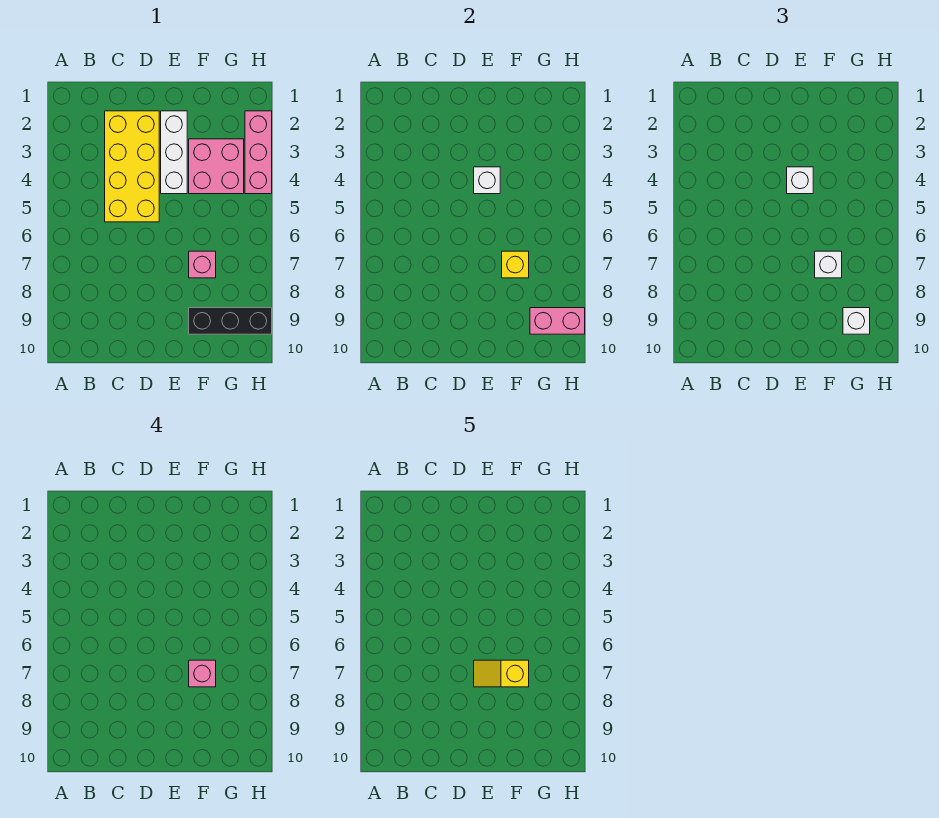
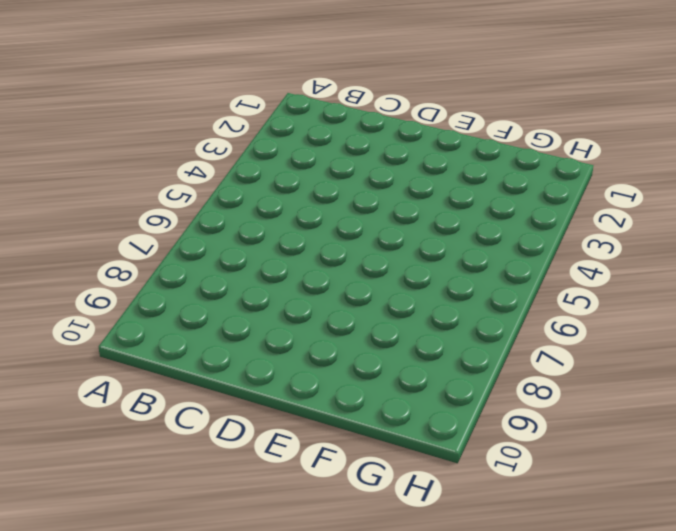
none -> yellow brick C2:D5 level 1
none -> white brick E2:E4 level 1
none -> pink brick F3:G4 level 1

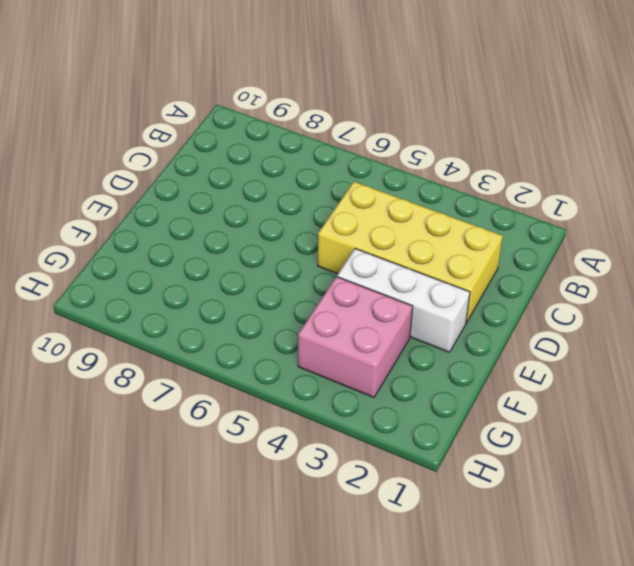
none -> pink brick F7 level 1
none -> black brick F9:H9 level 1
none -> pink brick H2:H4 level 1

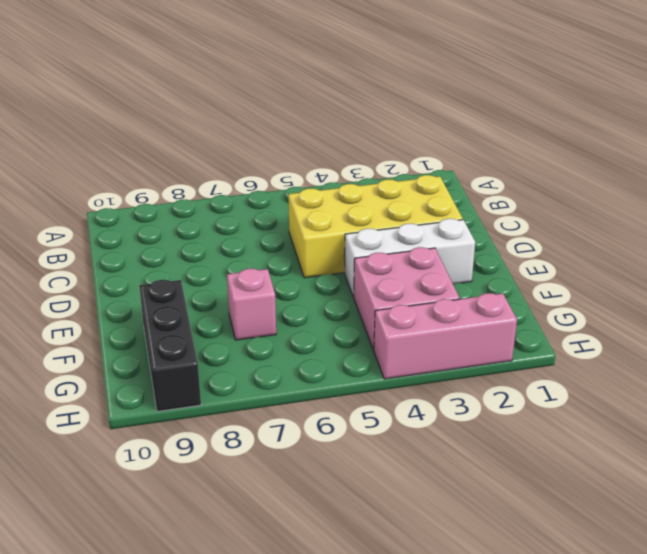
none -> white brick E4 level 2
none -> yellow brick F7 level 2
none -> pink brick G9:H9 level 2

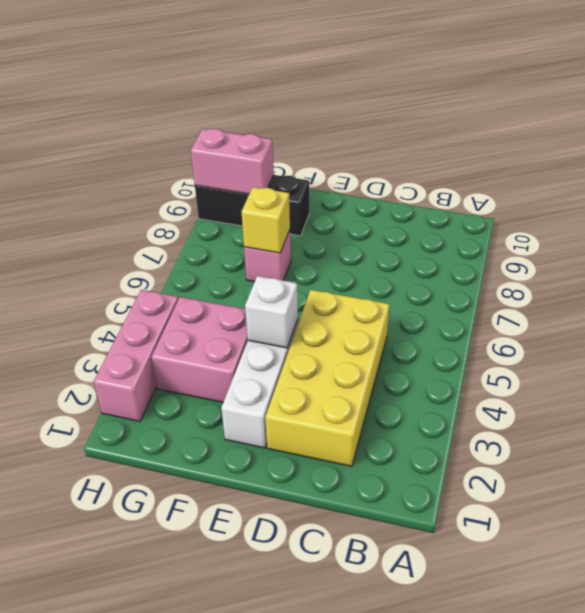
none -> white brick E4 level 3
none -> white brick F7 level 3
none -> white brick G9 level 3

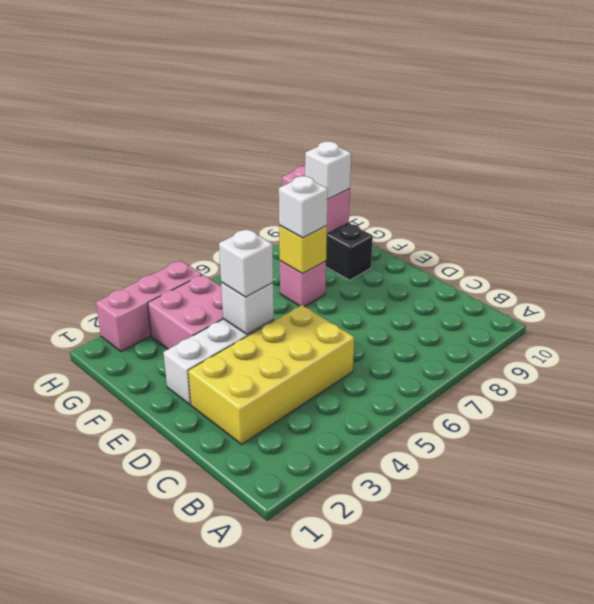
none -> pink brick F7 level 4
none -> yellow slope E7:F7 level 5 top F

